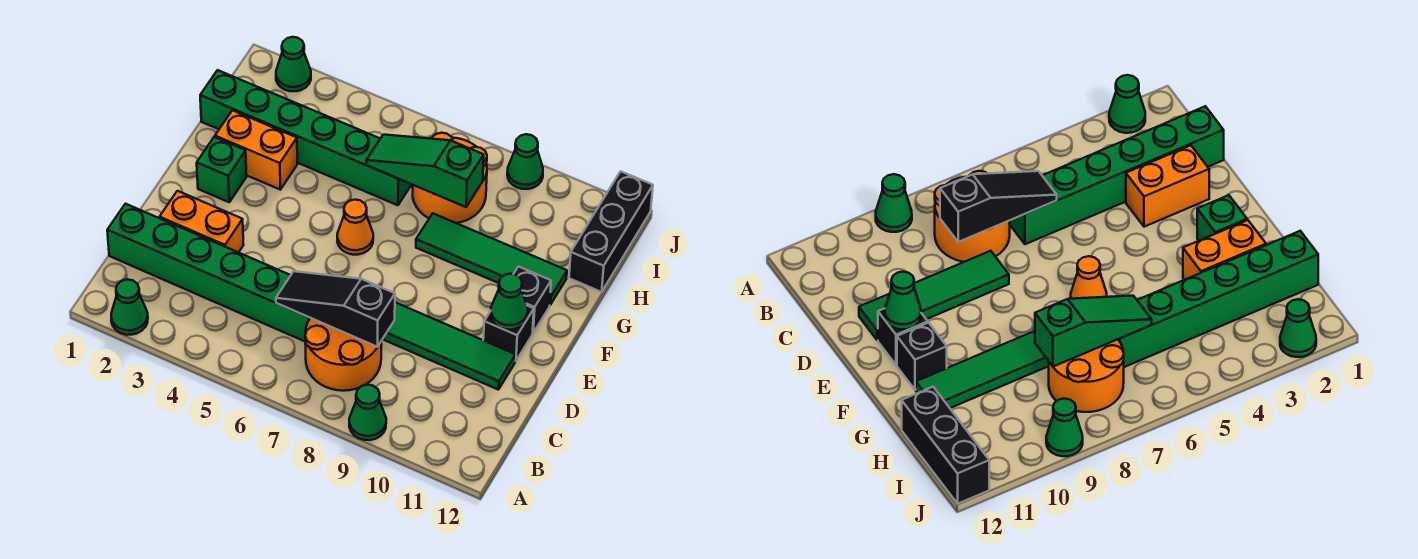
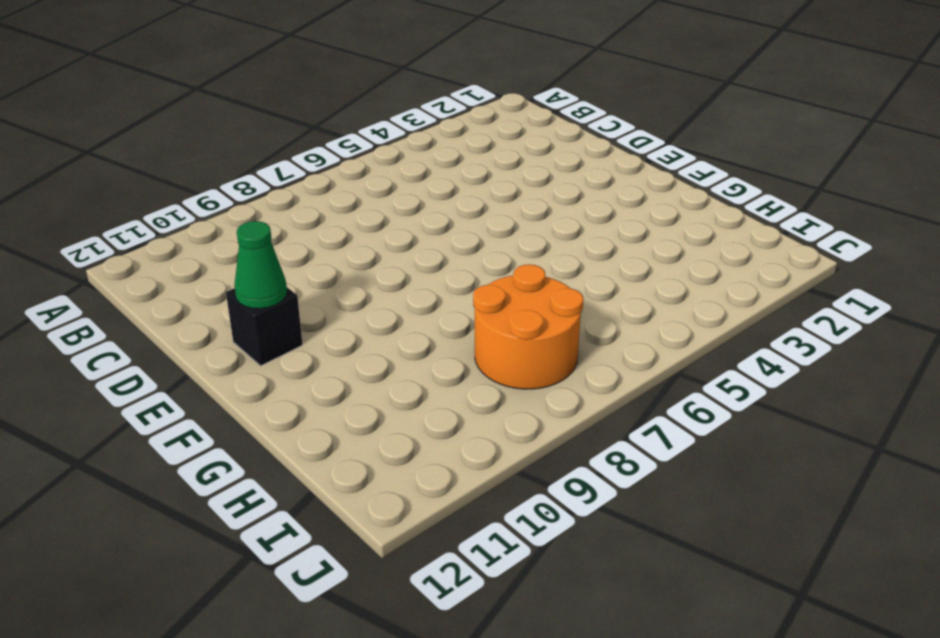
none -> green cone A2 level 1
none -> green cone A9 level 1
none -> orange round brick B7:C8 level 1

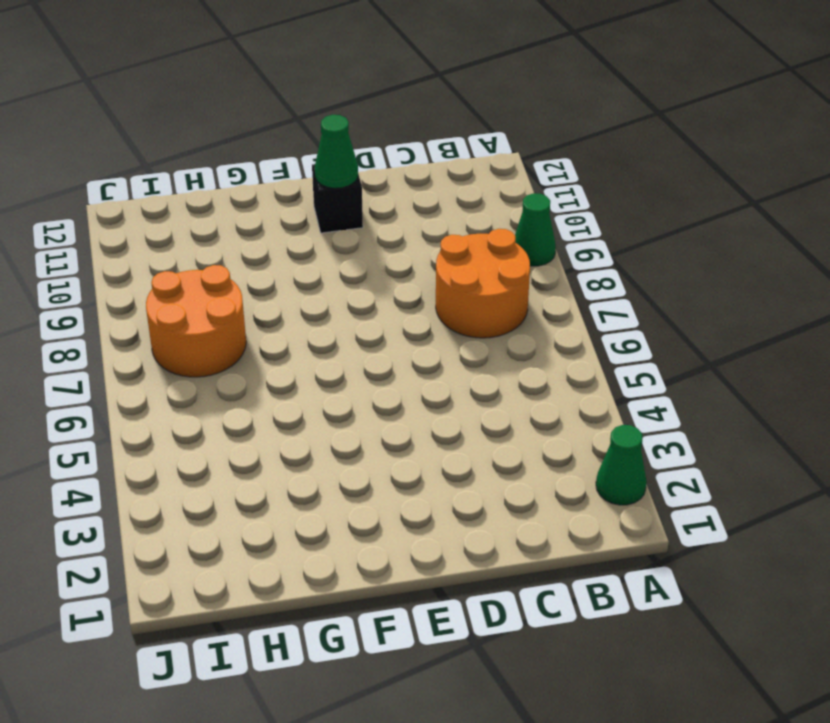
none -> green brick C1:C6 level 1
none -> orange brick D2:D3 level 1
none -> green tile D8:D11 level 1

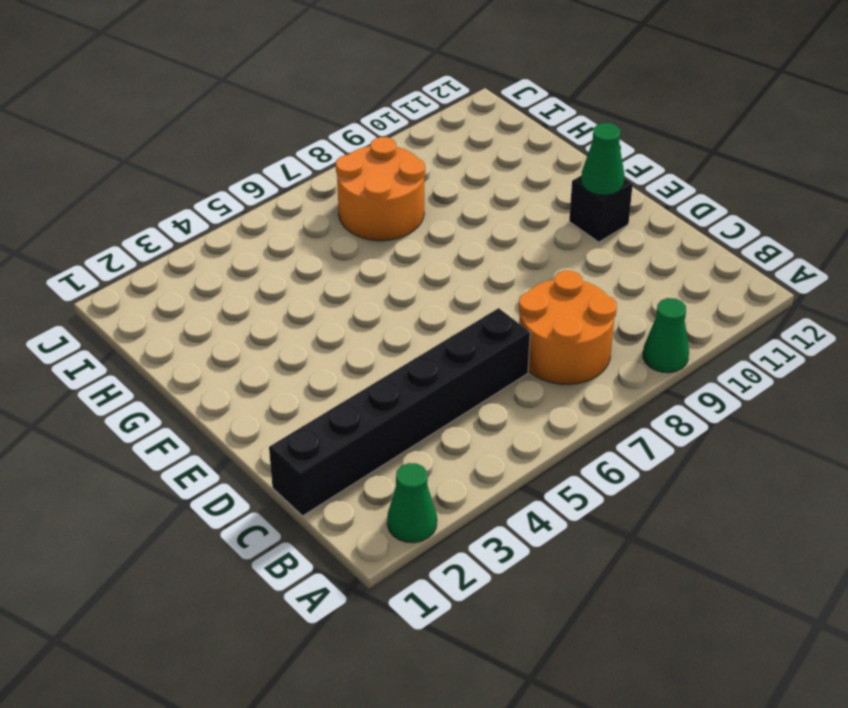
black brick C1:C6 level 1 -> green brick C1:C6 level 1
none -> orange brick D2:D3 level 1
none -> green tile D8:D11 level 1
none -> green brick F2 level 1

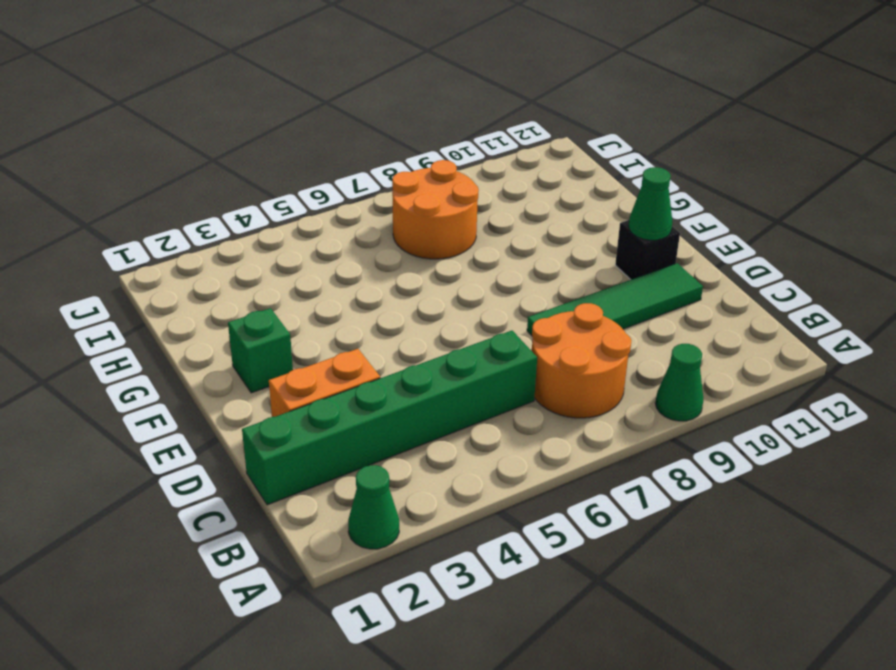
none -> orange cone F6 level 1
none -> black brick F11 level 1
none -> orange brick G2:G3 level 1

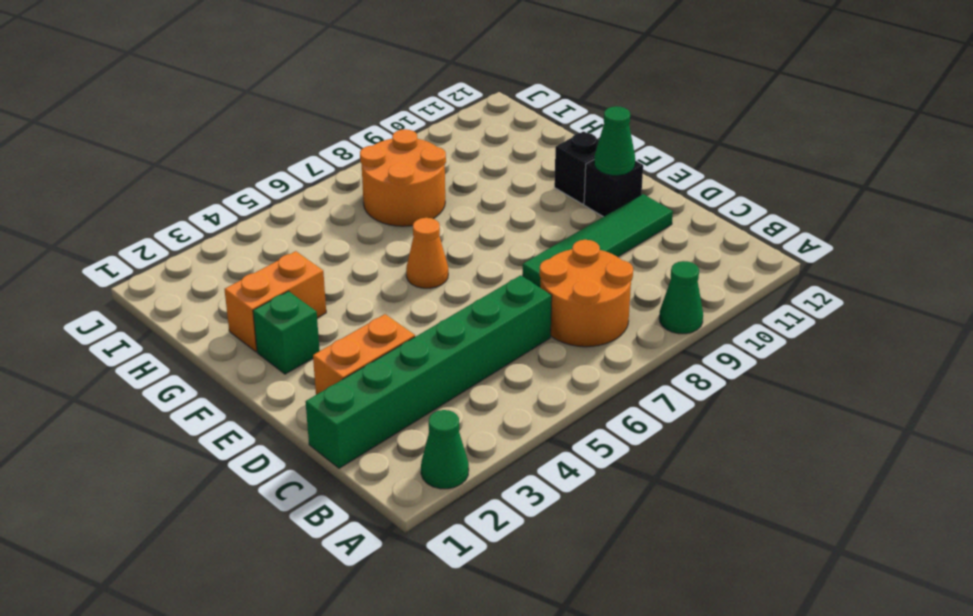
none -> green tile G8:G11 level 1
none -> green brick H1:H6 level 1
none -> black brick H12:J12 level 1

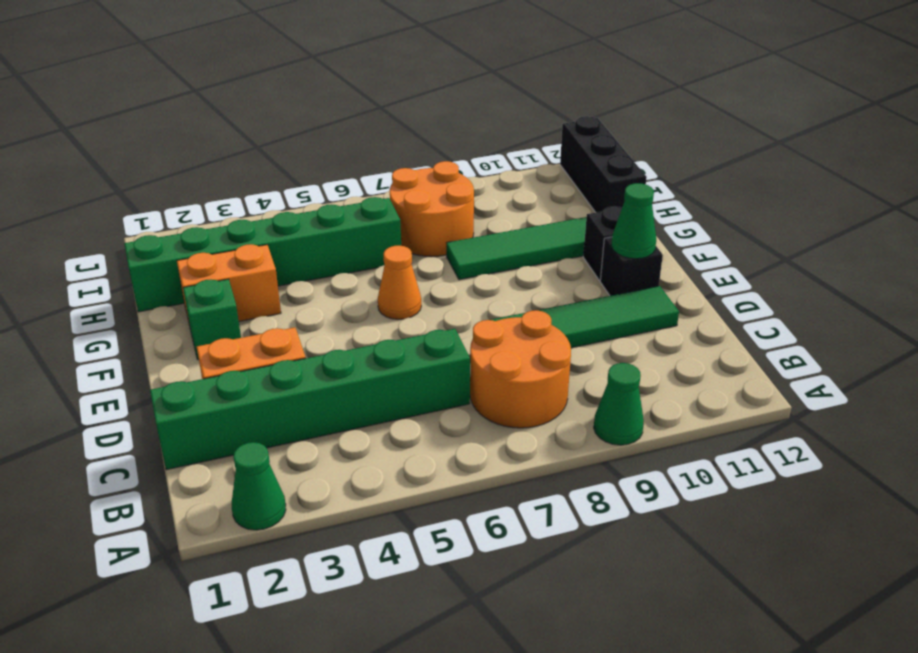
none -> green cone J2 level 1
none -> green cone J9 level 1
none -> black slope C6:C8 level 2 top 8

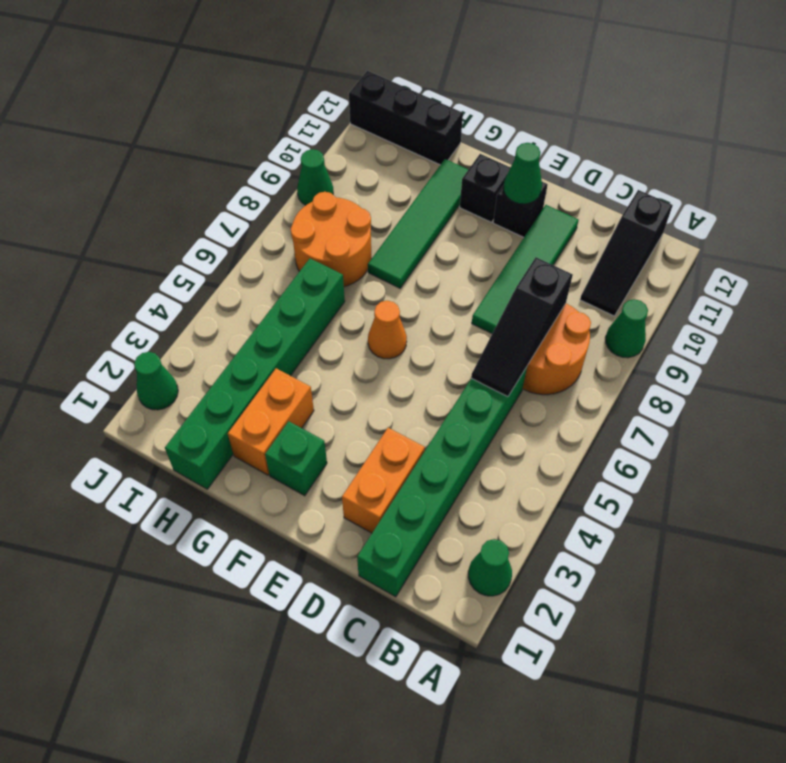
black slope B10:B12 level 1 top 12 -> none
none -> green slope H6:H8 level 2 top 8

